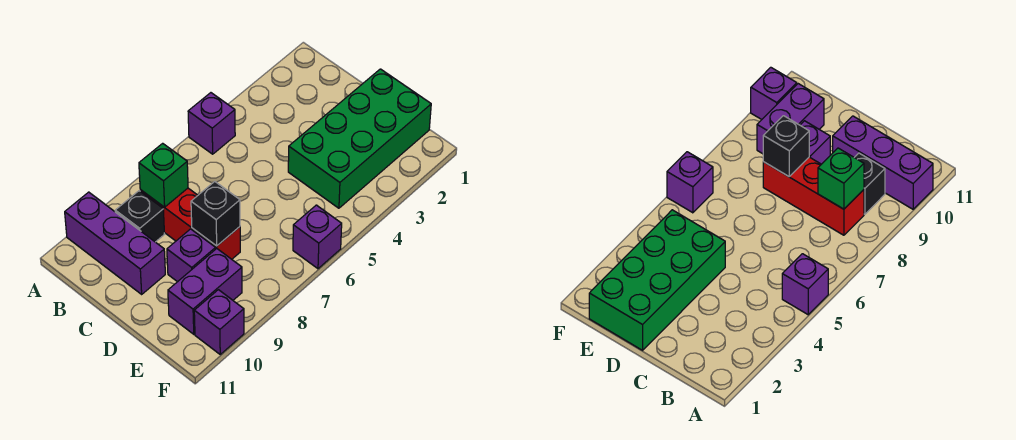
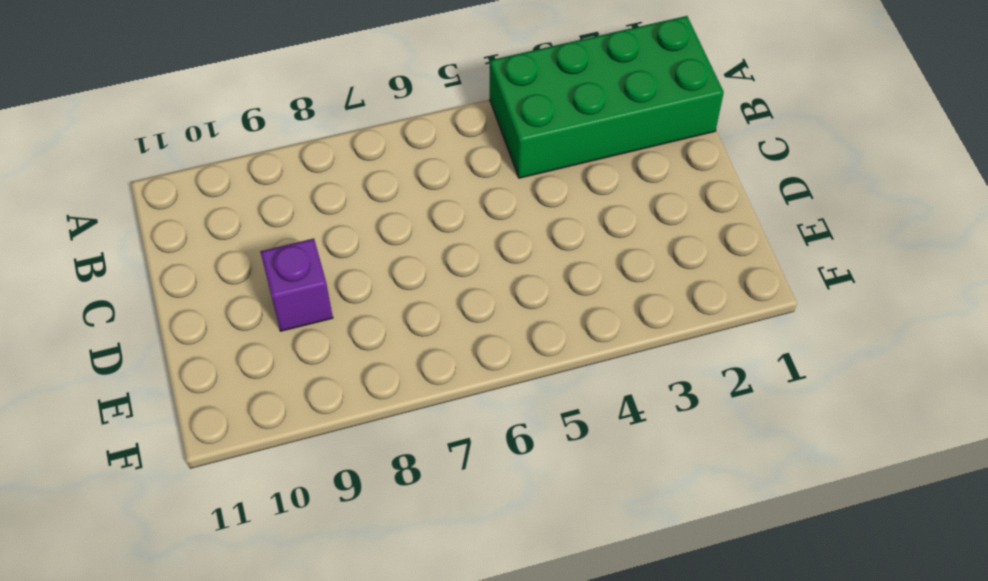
green brick A1:B4 level 1 -> green brick D1:E4 level 1
none -> purple brick A5 level 1
none -> purple brick A10:C10 level 1

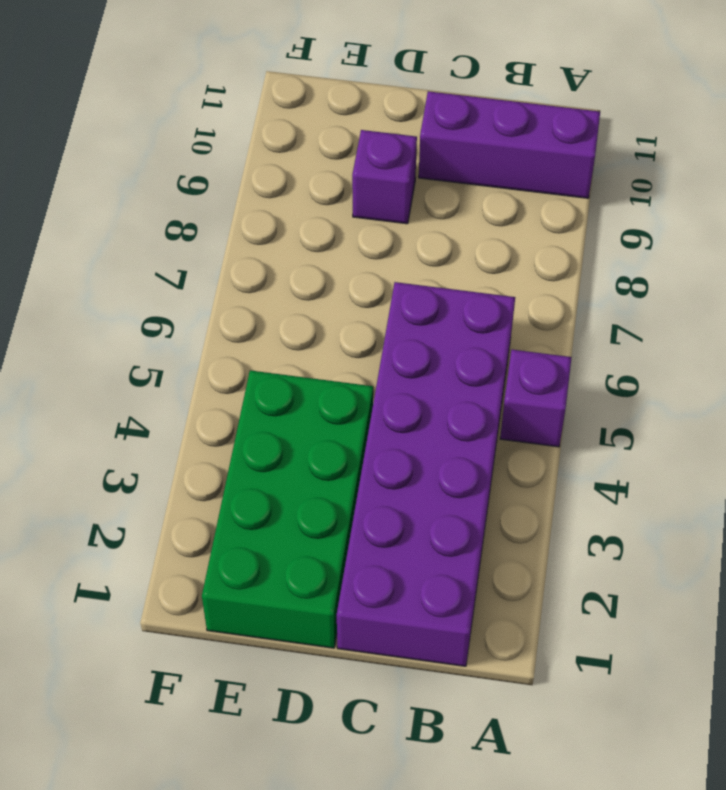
purple brick B1:C6 level 1 -> none
none -> red brick B8:D8 level 1
none -> black brick B9 level 1

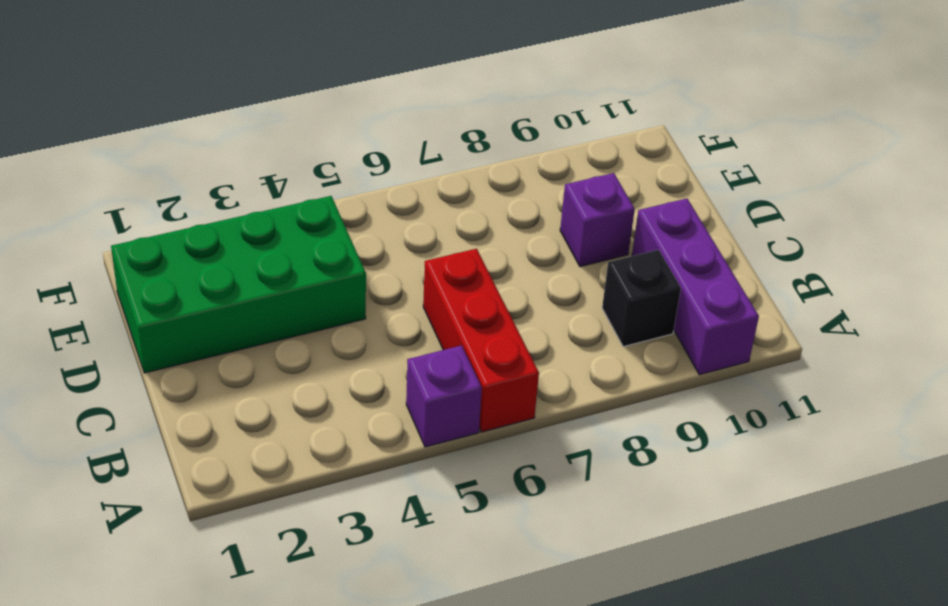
red brick A6:C6 level 1 -> red brick B8:D8 level 1
none -> purple brick E9:E10 level 1
none -> purple brick F6 level 1

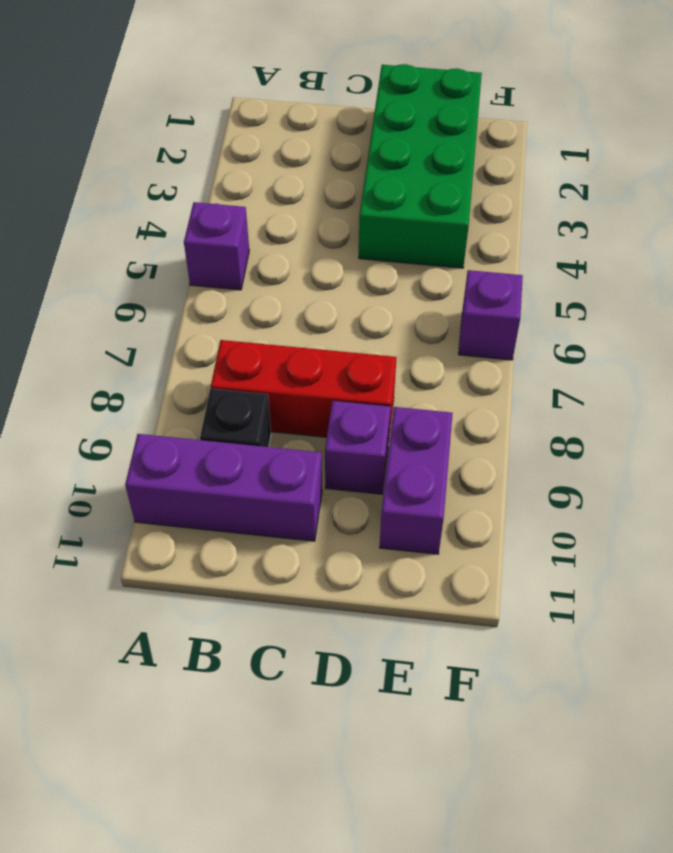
none -> purple brick F10 level 1
none -> green brick B8 level 2

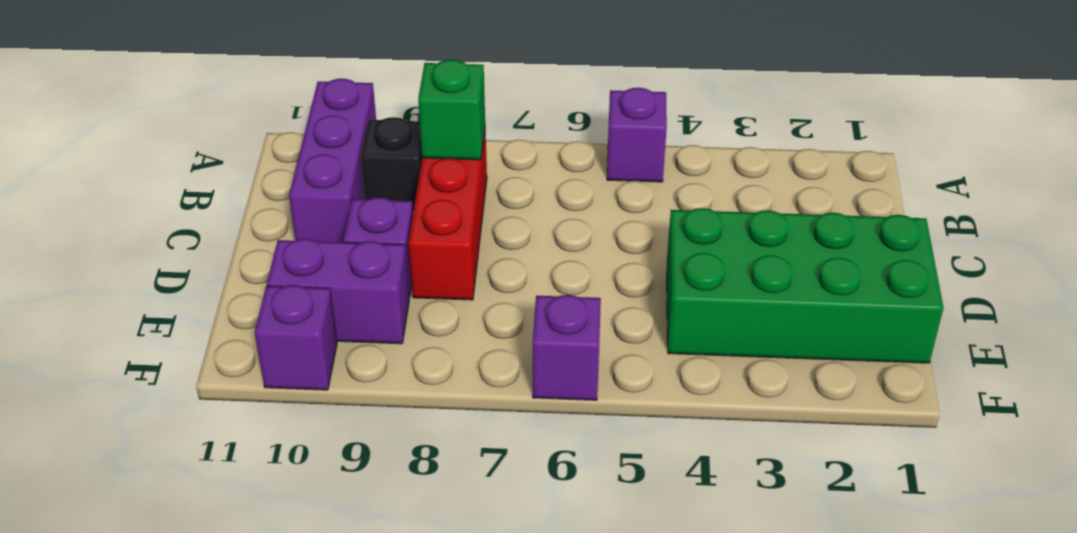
none -> black brick D8 level 2

